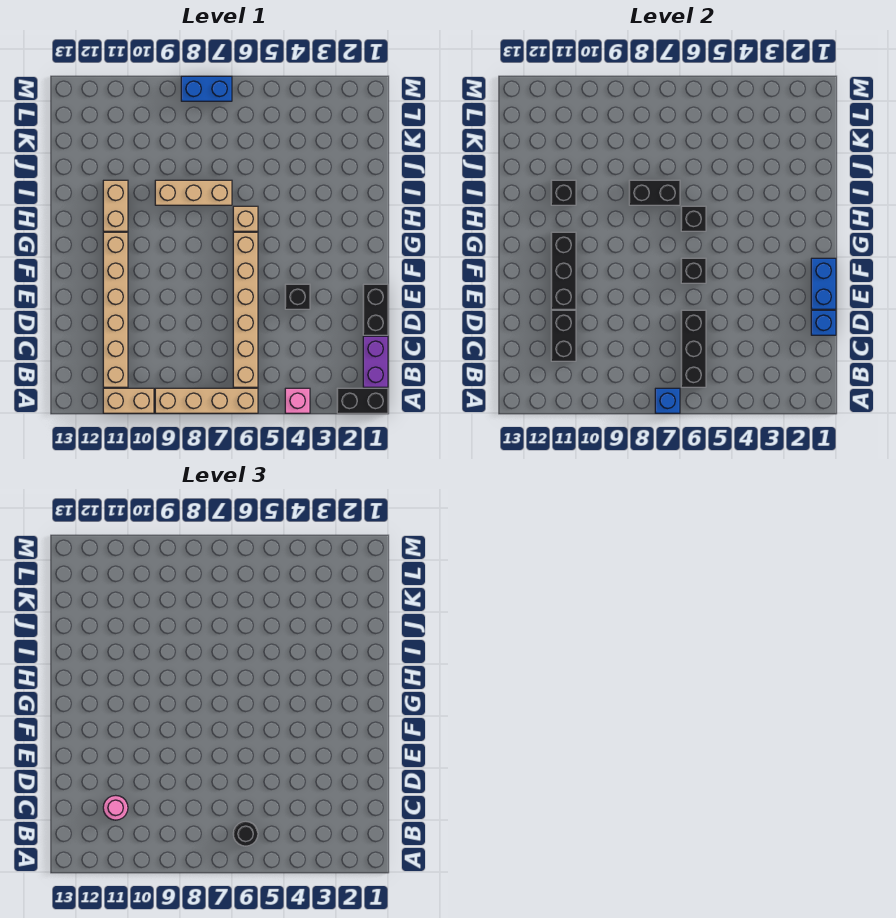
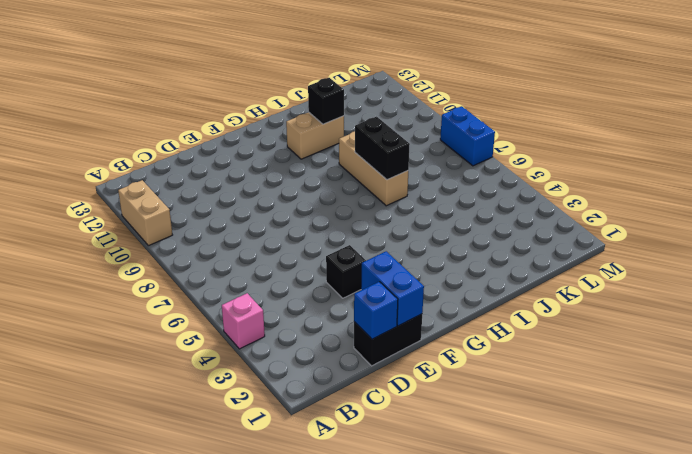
blue brick E1:E2 level 2 -> blue brick E1:F1 level 2
none -> black brick A1:A2 level 1
none -> tan brick A6:A9 level 1
none -> purple brick B1:C1 level 1

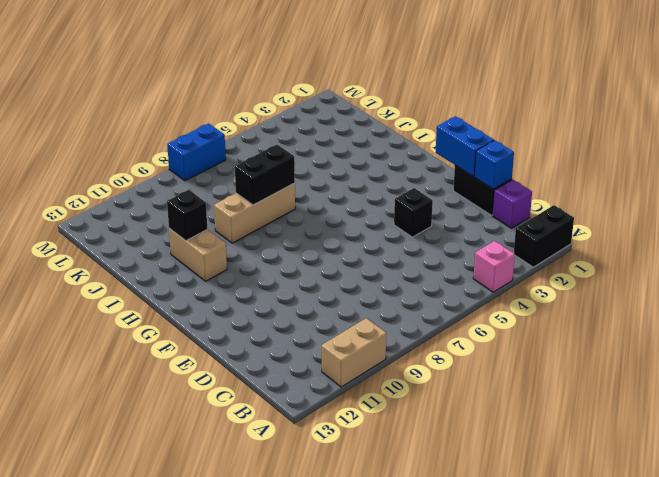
purple brick C1 level 1 -> purple brick B1:C1 level 1
none -> tan brick A6:A9 level 1
none -> tan brick B6:G6 level 1
none -> tan brick B11:G11 level 1

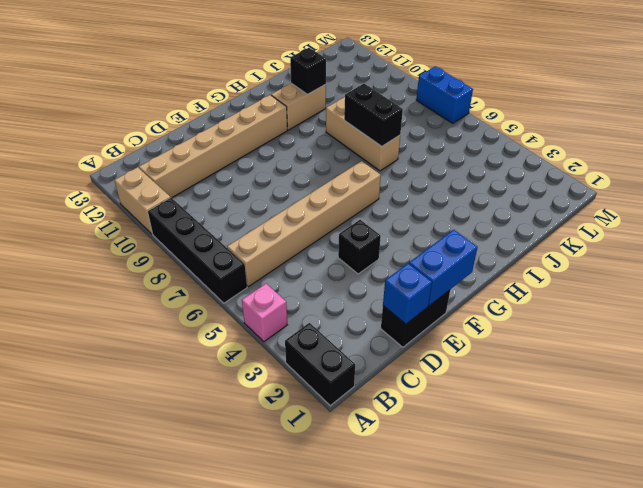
black brick A6:A9 level 1 -> tan brick A6:A9 level 1
none -> purple brick B1:C1 level 1
none -> tan brick H6 level 1
none -> blue brick A7 level 2

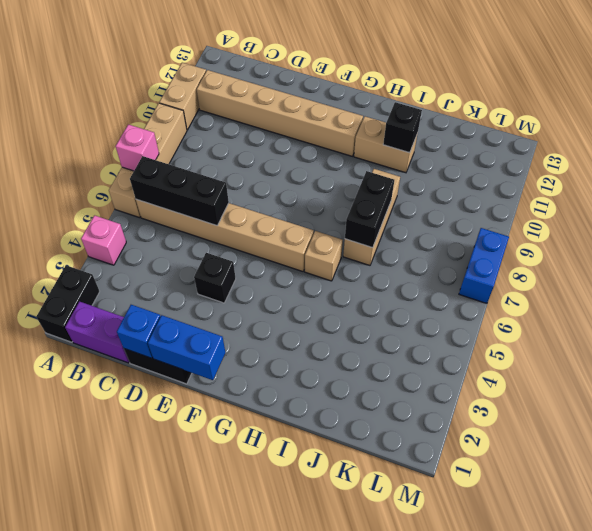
pink brick A7 level 2 -> blue brick A7 level 2
none -> black brick C11:D11 level 2
none -> black brick E11:G11 level 2
none -> black brick F6 level 2

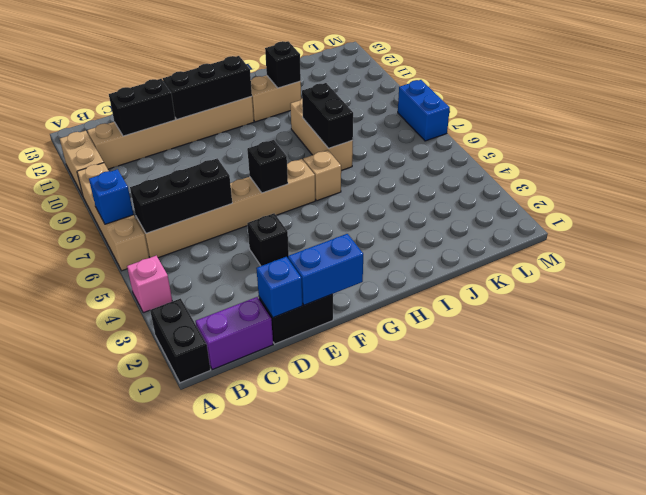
none -> black brick H6 level 2
none -> black round brick B6 level 3
none -> pink round brick C11 level 3

